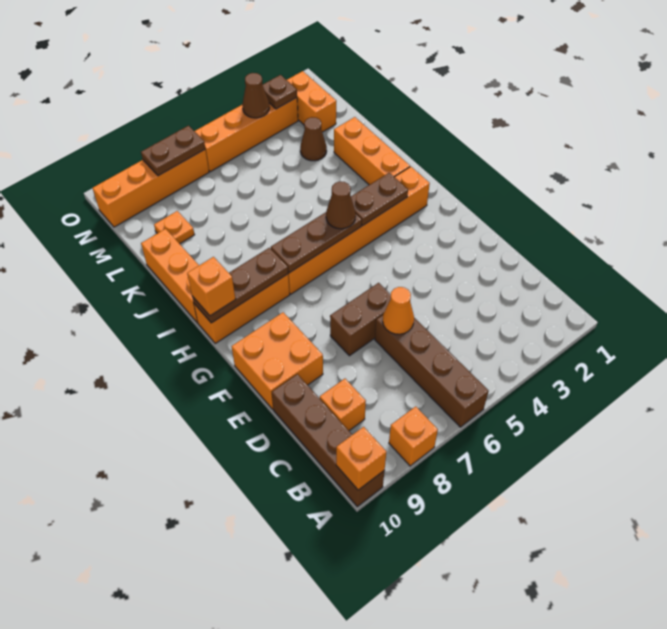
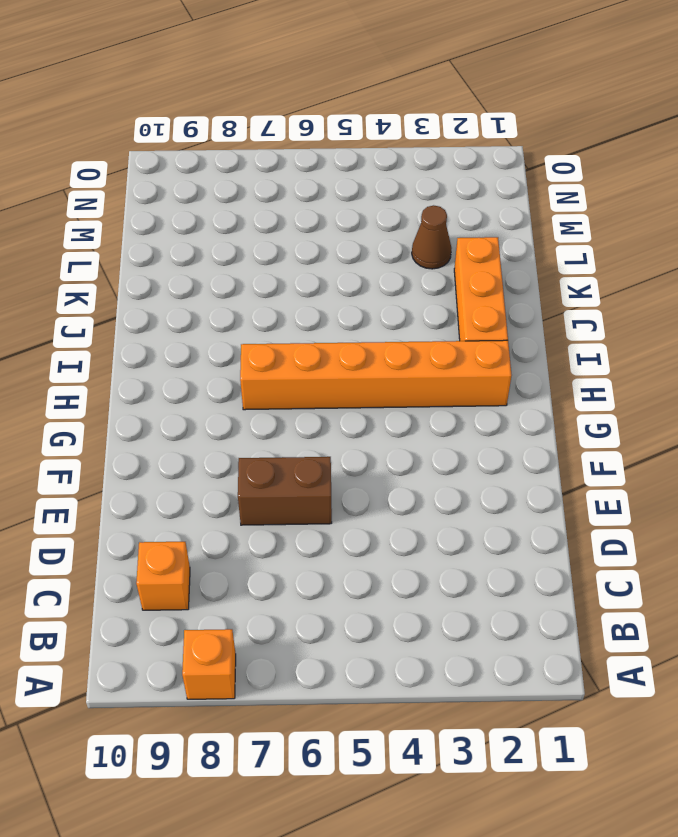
none -> brown brick A6:D6 level 1
none -> brown brick A10:D10 level 1
none -> orange brick E9:F10 level 1

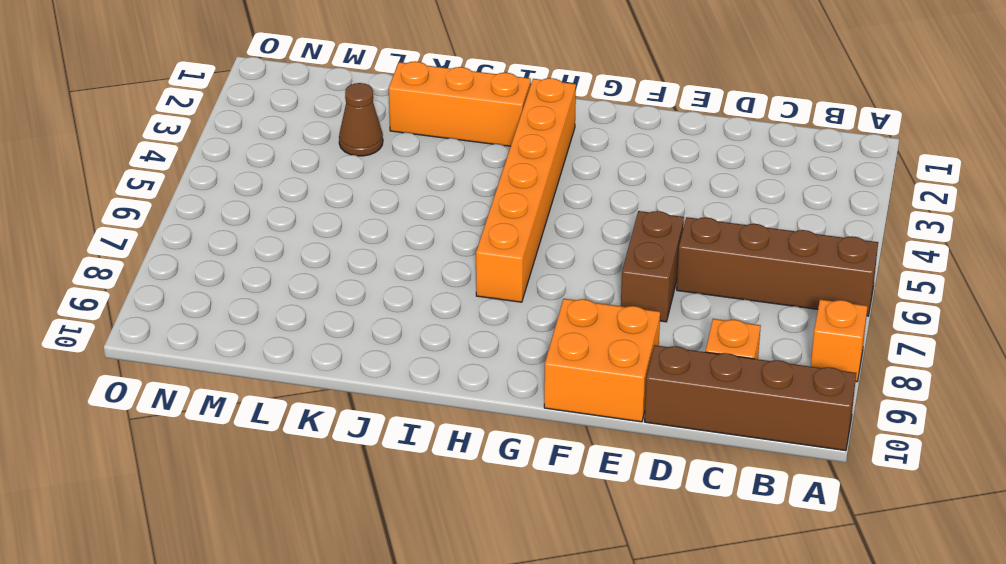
none -> orange brick H8:H10 level 1
none -> orange brick I10:K10 level 1
none -> orange plate L9 level 1

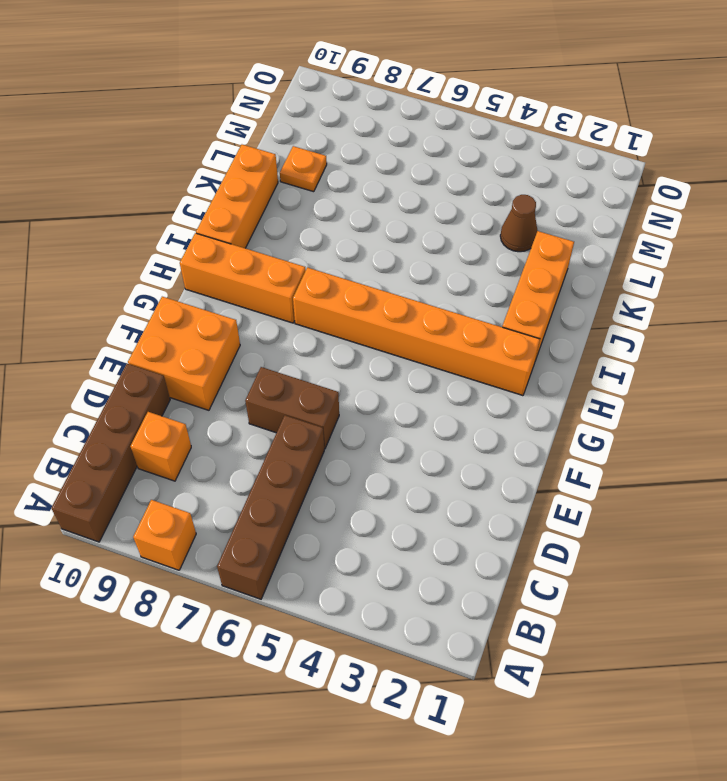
none -> orange brick M2:N2 level 1
none -> orange brick N3:N6 level 1
none -> orange brick N7:N10 level 1

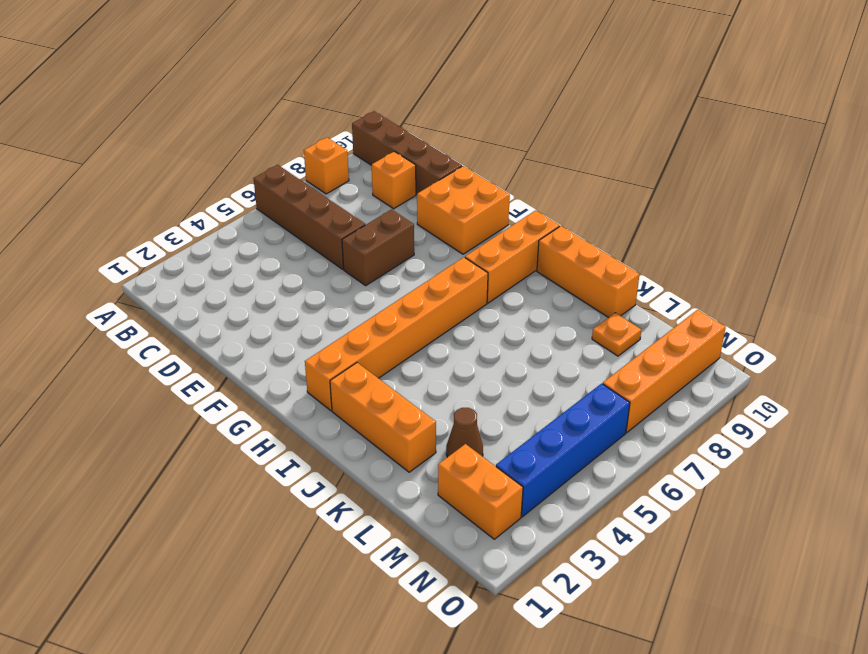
blue brick N3:N6 level 1 -> orange brick N3:N6 level 1
none -> orange brick A10 level 2
none -> orange cone D6 level 2
none -> brown plate H3:H4 level 2

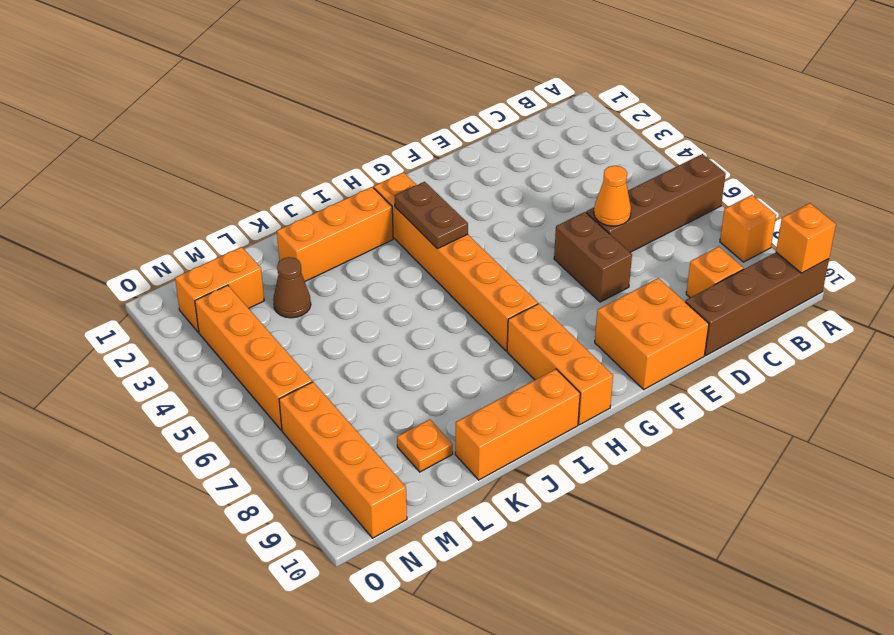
none -> brown plate H5:H7 level 2
none -> brown plate H8:H10 level 2
none -> brown plate N3 level 2

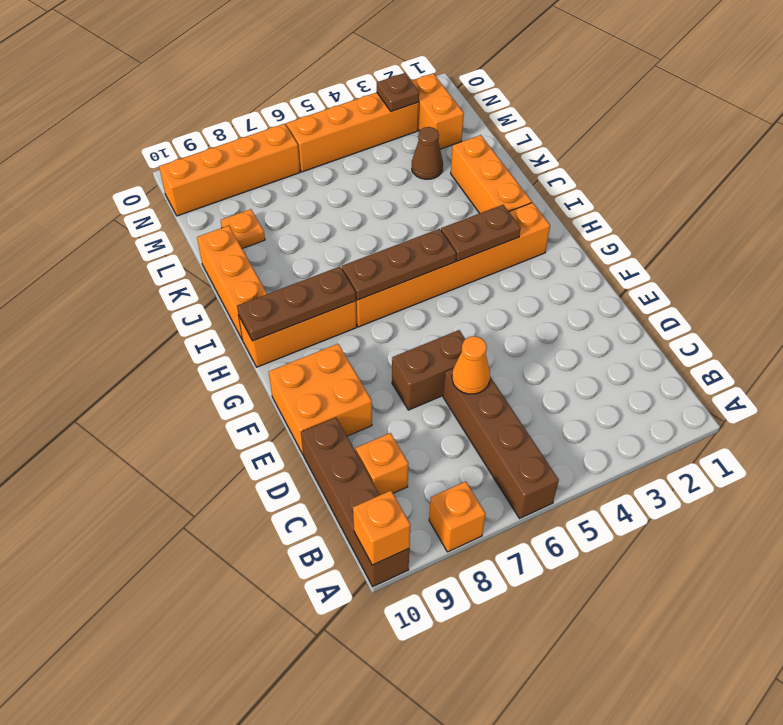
none -> brown cone N4 level 2
none -> brown plate N7:N8 level 2
none -> brown cone H5 level 3

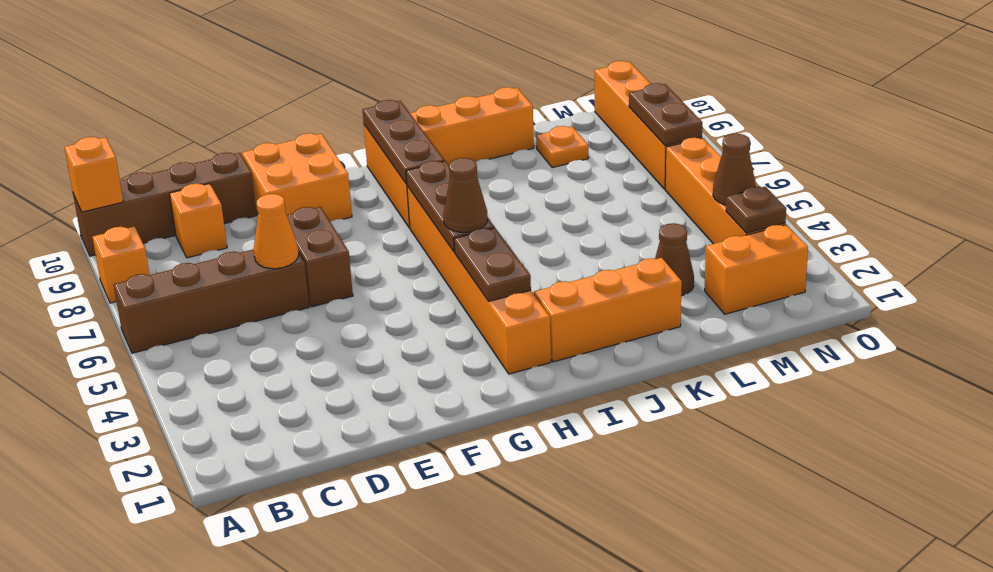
none -> orange brick H10 level 3

